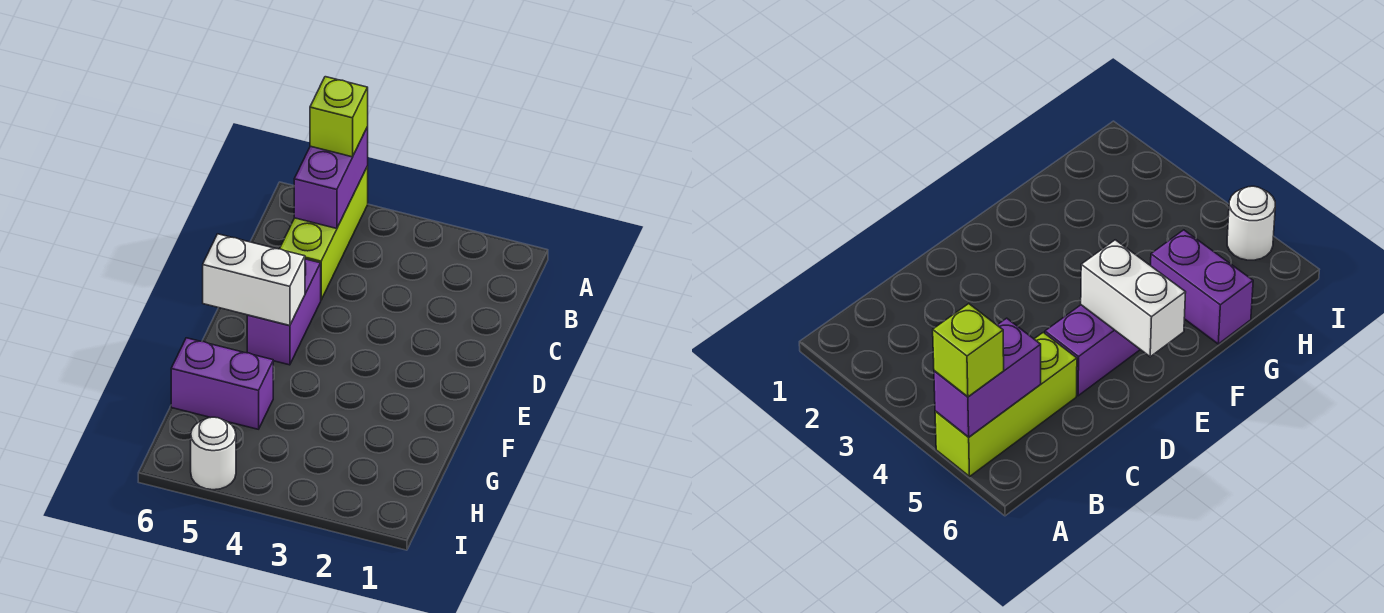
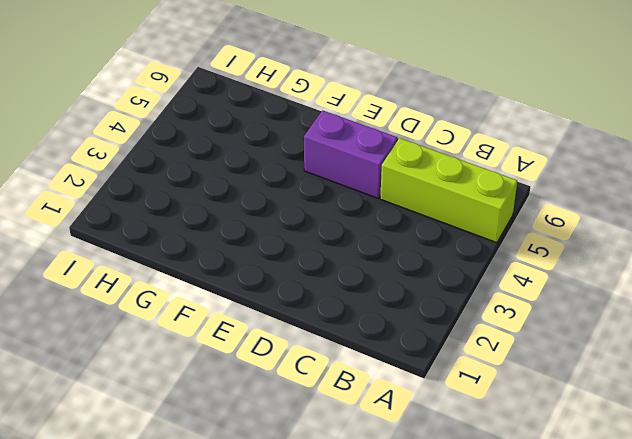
none -> purple brick G5:G6 level 1
none -> white round brick I5 level 1

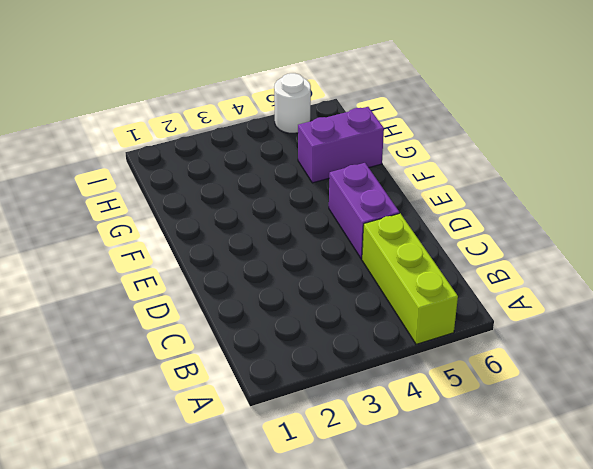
none -> purple brick A5:B5 level 2
none -> white brick E5:E6 level 2

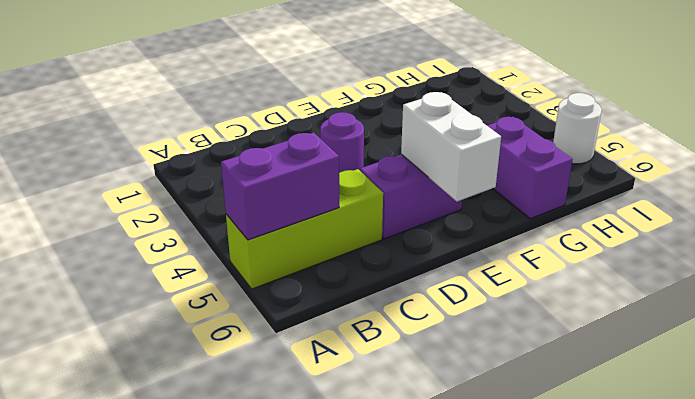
purple round brick D3 level 1 -> none
none -> lime brick A5 level 3

